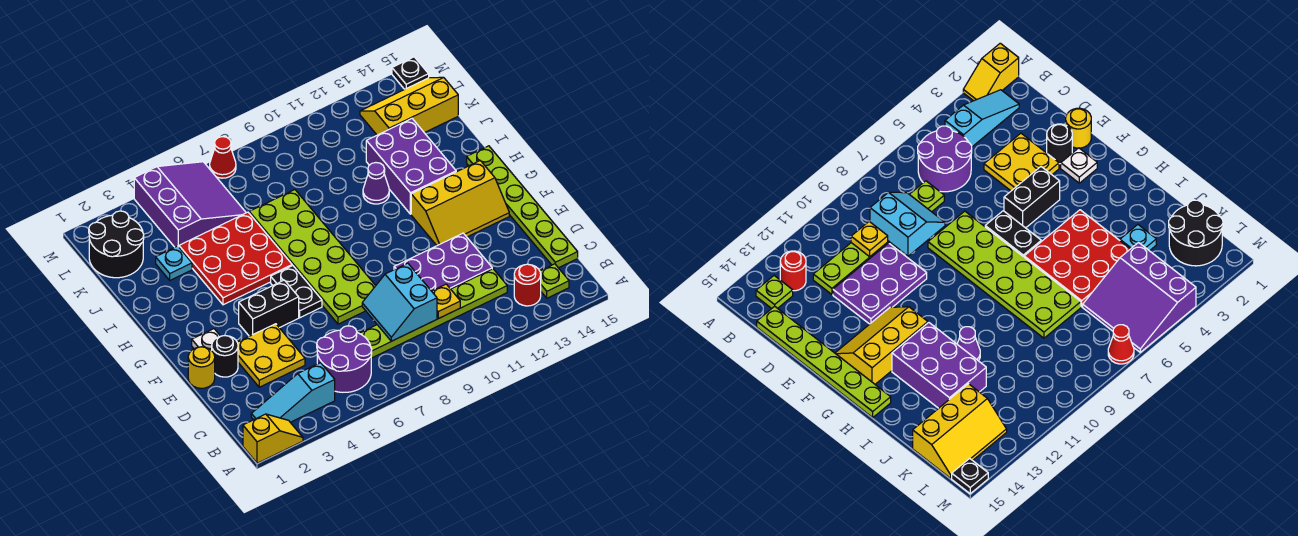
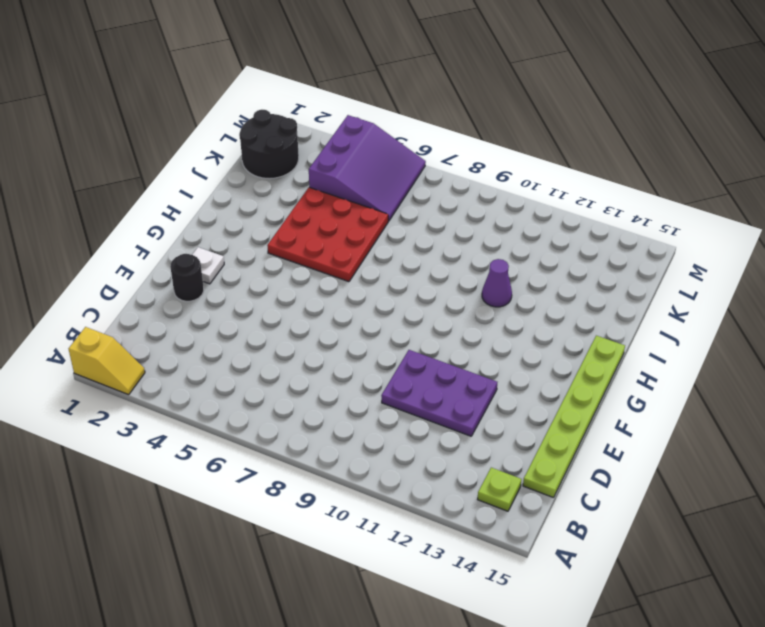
none -> cyan slope B2:B4 level 1 top 4
none -> purple round brick B5:C6 level 1
none -> red round brick B13 level 1

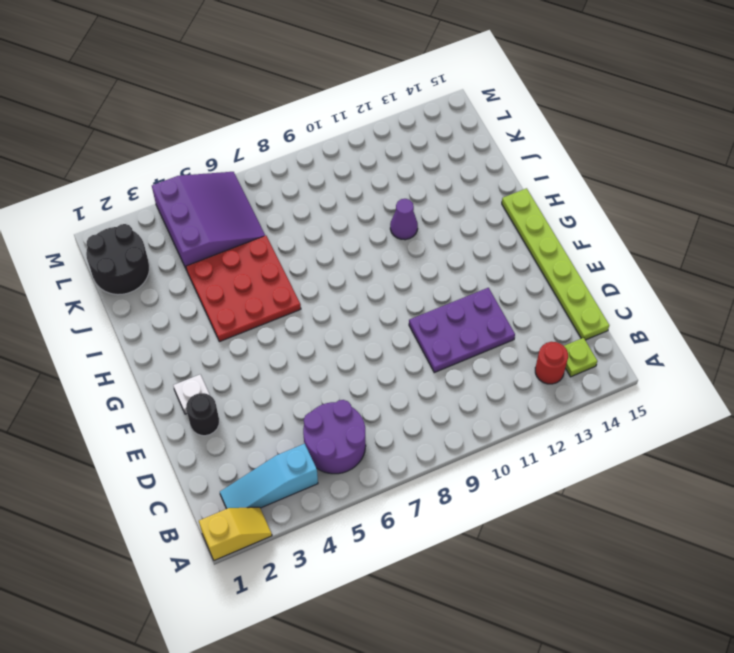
none -> lime plate C7:C12 level 1
none -> yellow plate D3:E4 level 1
none -> yellow round brick E1 level 1

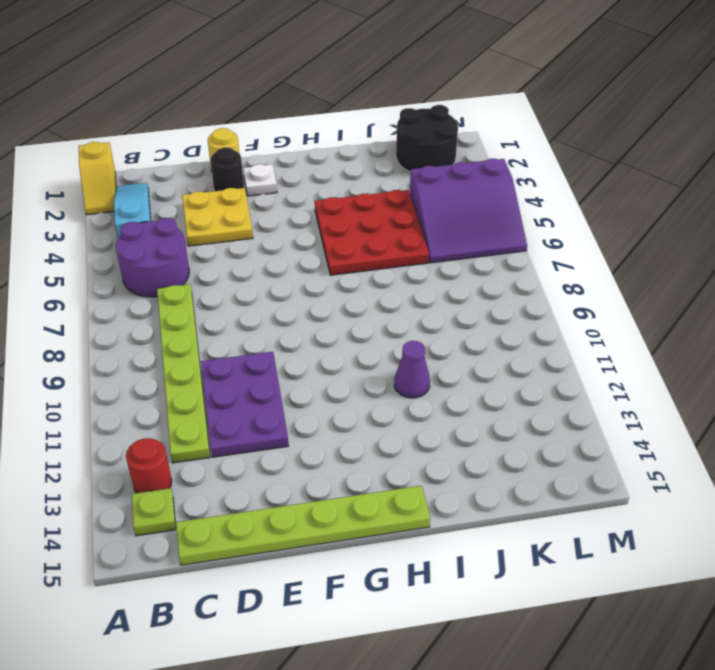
none -> lime plate E7:J8 level 1
none -> black brick F4:F5 level 1
none -> black plate F6:G6 level 1

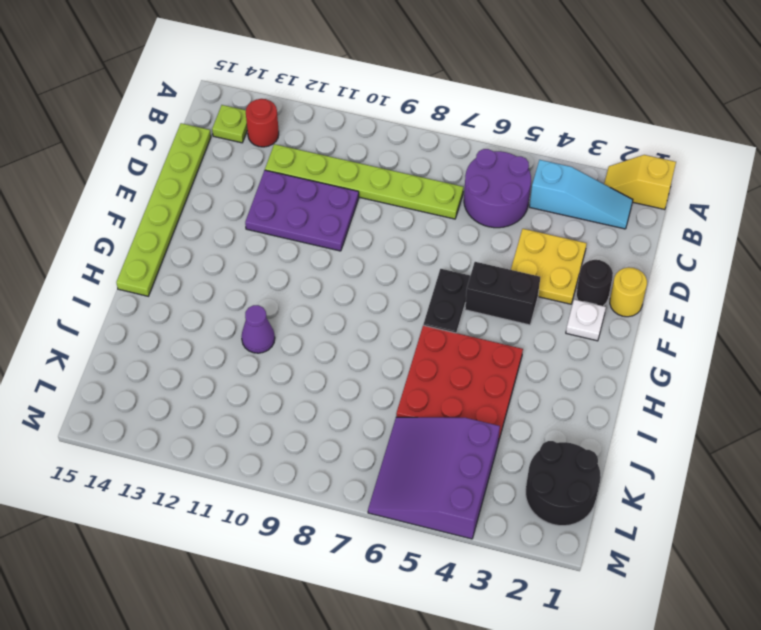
none -> lime plate E7:J8 level 1
none -> yellow slope F12:G14 level 1 top G
none -> purple brick H12:J13 level 1

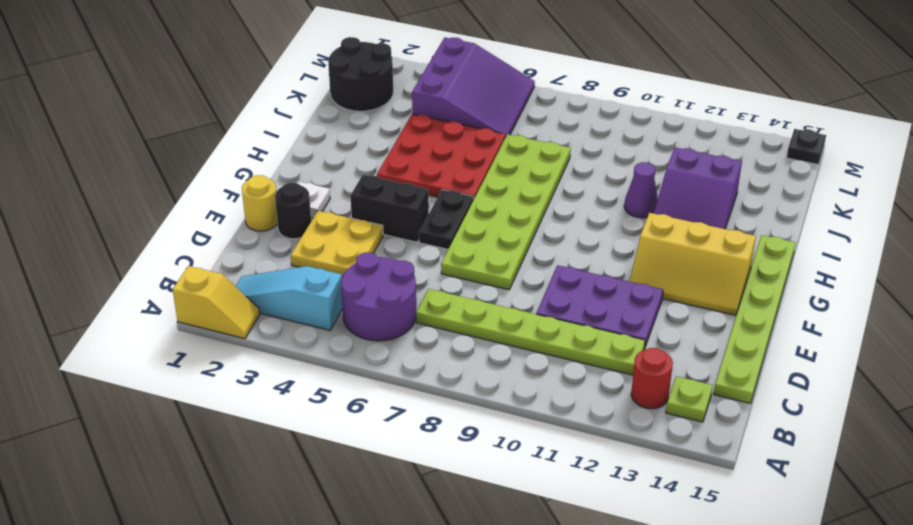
purple slope H12:J13 level 1 top J -> purple brick H12:J13 level 1
none -> cyan plate J3 level 1
none -> yellow slope K13:L15 level 1 top K
none -> red cone M7 level 1

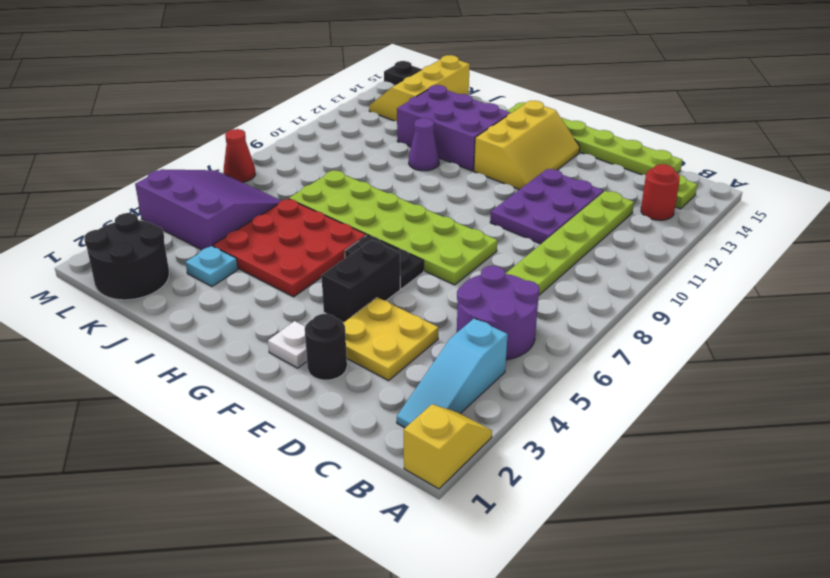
none -> yellow round brick E1 level 1
none -> cyan slope C8:D9 level 2 top 9
none -> yellow plate C10 level 2

